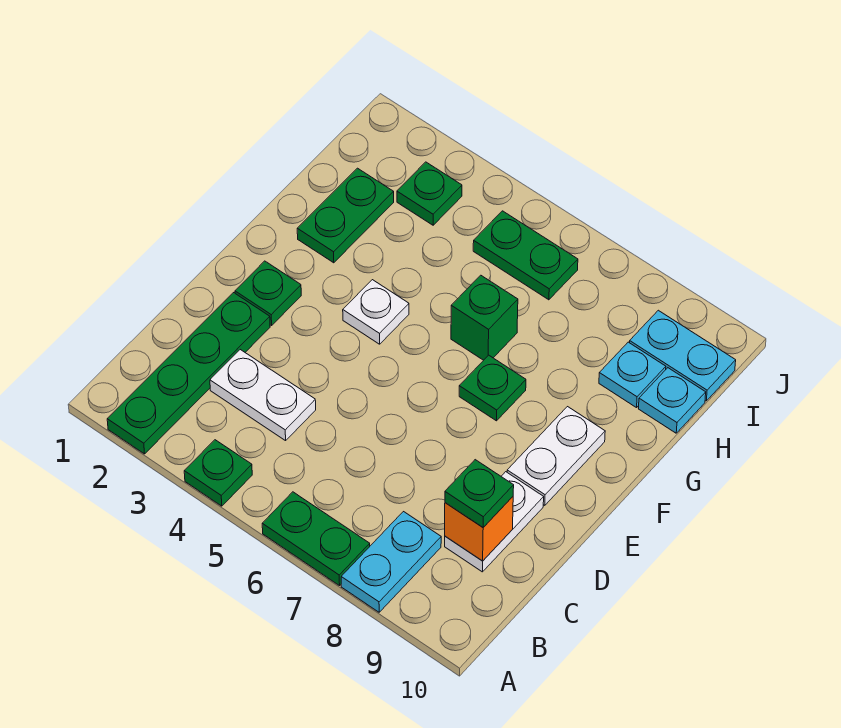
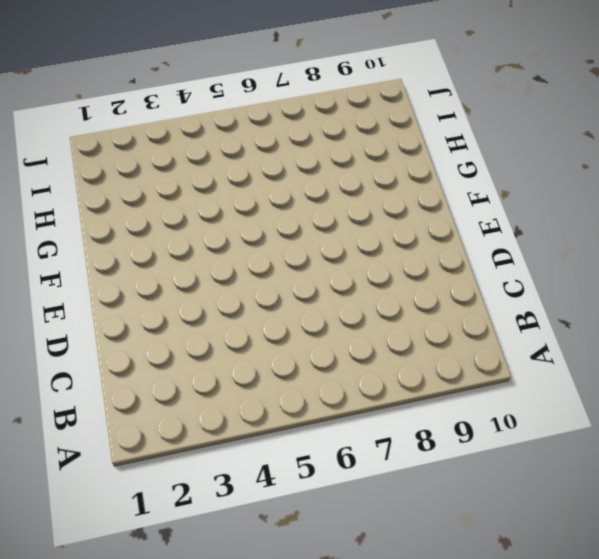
none -> green plate A2:D2 level 1
none -> green plate A4 level 1
none -> green plate A6:A7 level 1

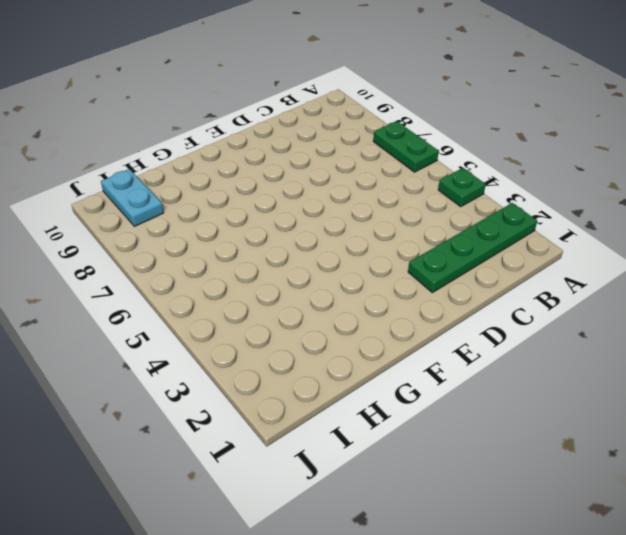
none -> cyan plate A8:B8 level 1
none -> white plate C3:C4 level 1
none -> white plate C9:D9 level 1

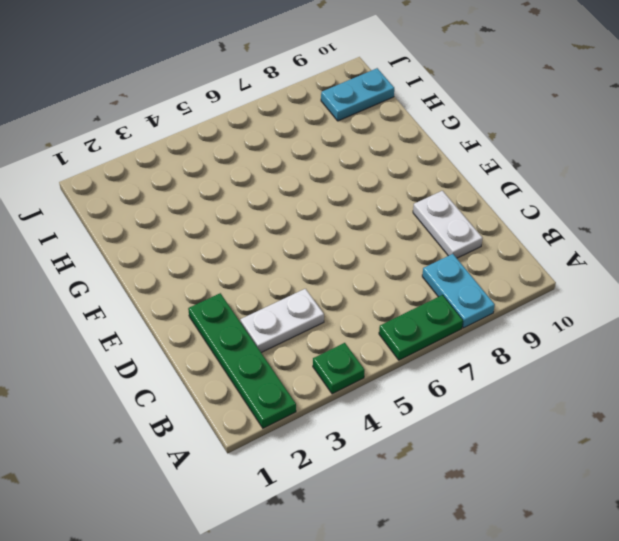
none -> green plate E2 level 1
none -> white plate E9:F9 level 1
none -> white plate F4 level 1

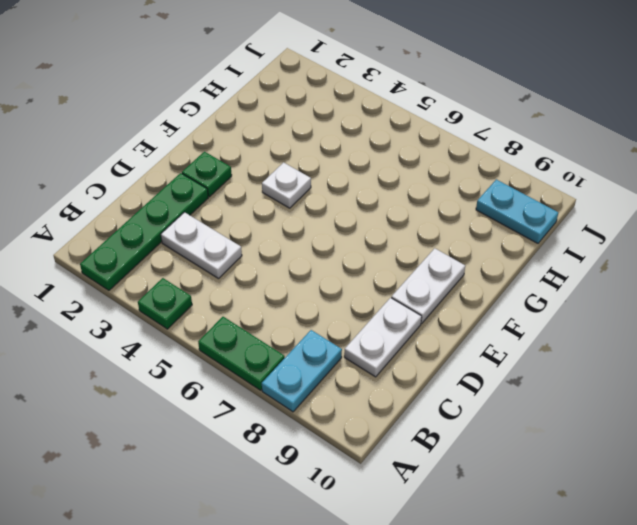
none -> green plate F7 level 1
none -> green plate G2:H2 level 1
none -> green brick G6 level 1

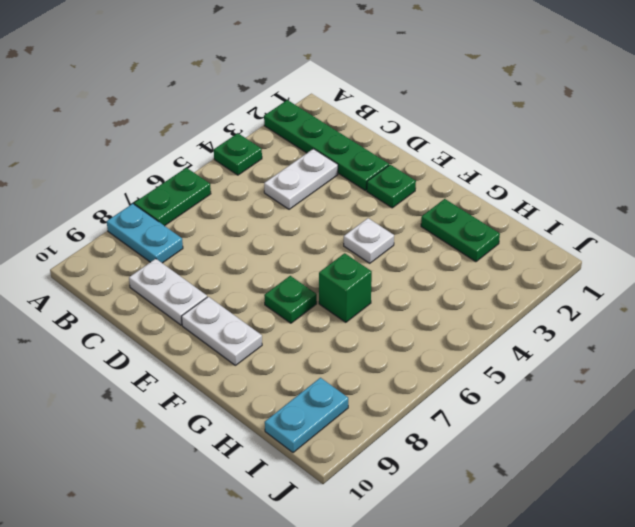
none -> cyan plate H9 level 1
none -> cyan plate H10 level 1
none -> green plate I3 level 1

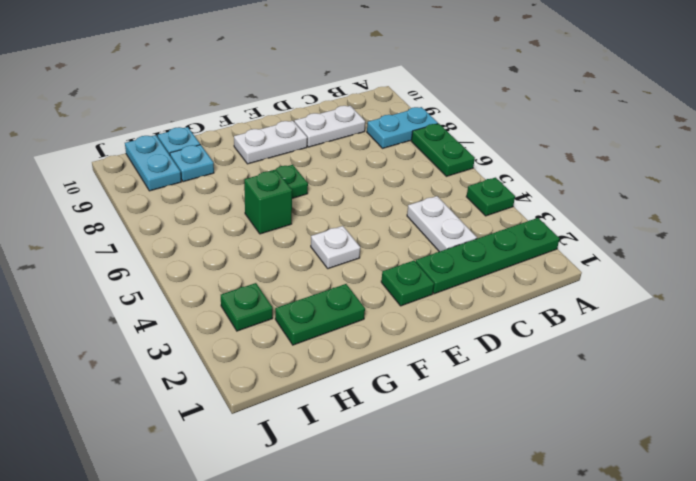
none -> green plate I5:I6 level 1
none -> orange brick C9 level 2
none -> green plate C9 level 3

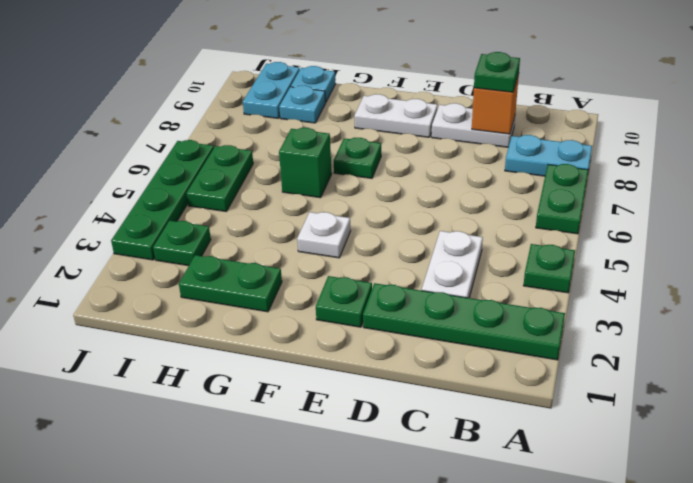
green plate J3:J6 level 1 -> none

